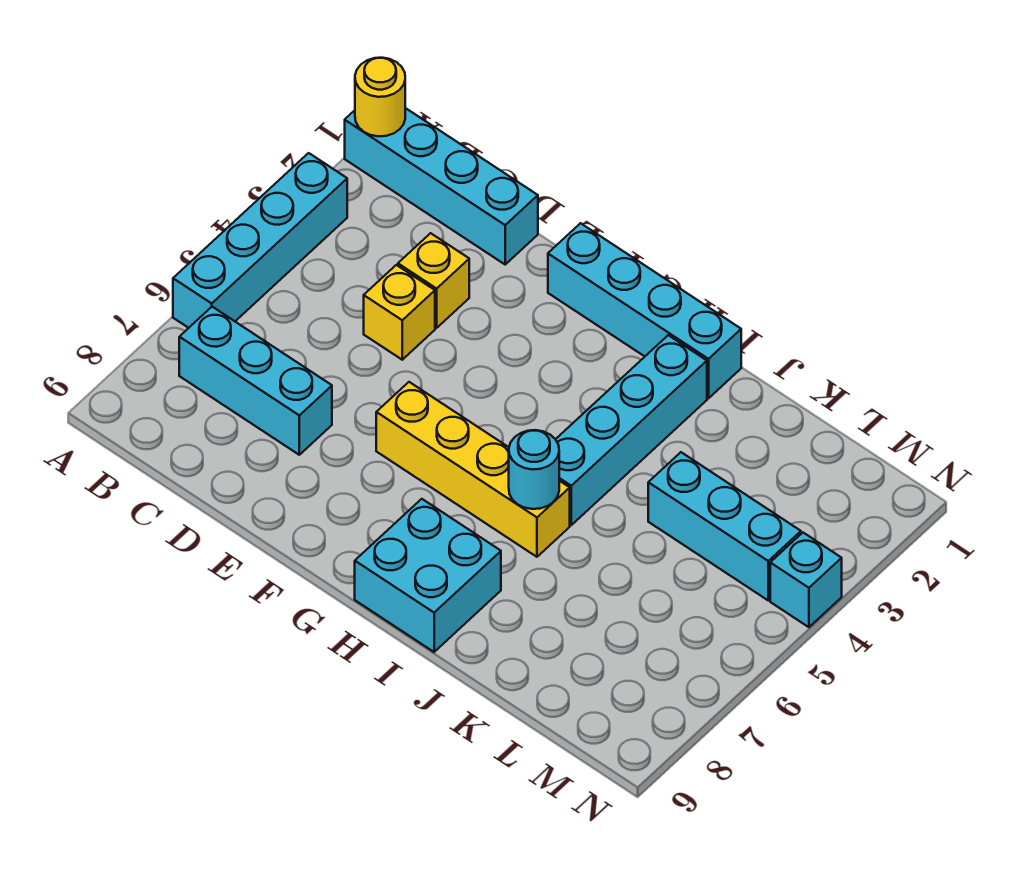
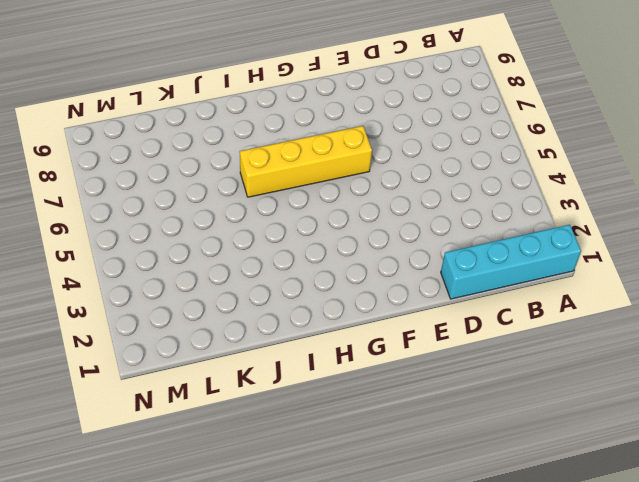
none -> cyan brick A3:A6 level 1
none -> cyan brick B7:D7 level 1
none -> yellow brick D3 level 1

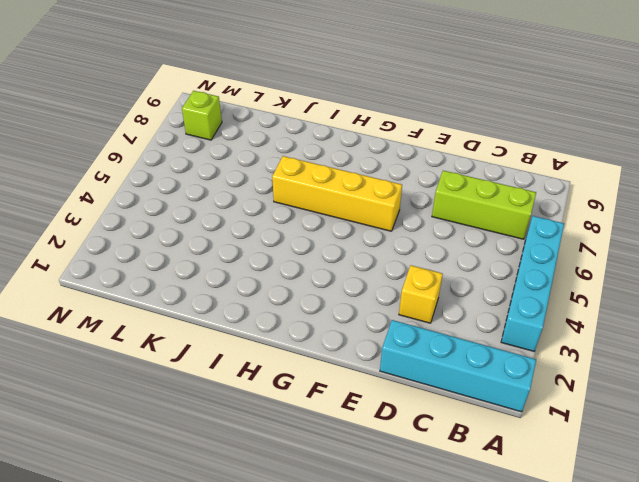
lime brick B7:D7 level 1 -> cyan brick B7:D7 level 1
lime brick M8 level 1 -> none
none -> yellow brick D4 level 1
none -> cyan brick F1:I1 level 1
none -> cyan brick H8:I9 level 1

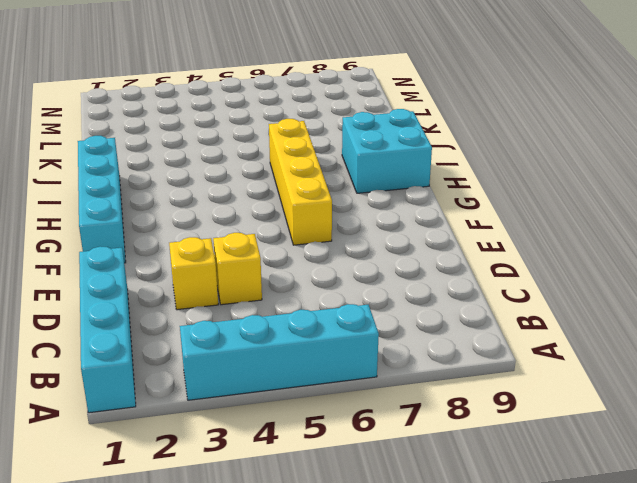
none -> cyan brick B7:D7 level 1
none -> cyan brick I2:I5 level 1
none -> cyan brick K4:M4 level 1

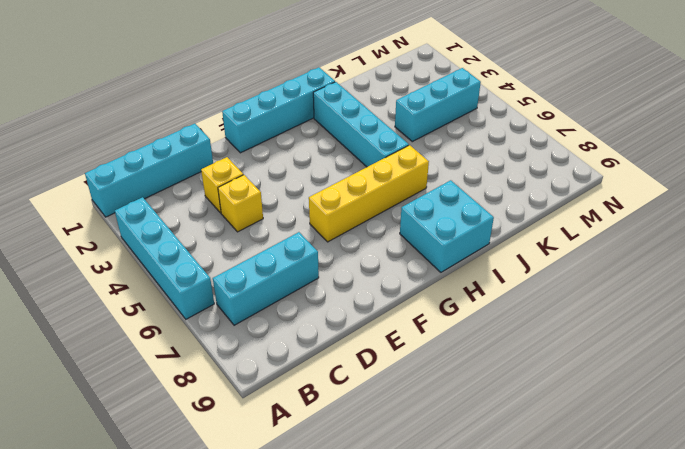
none -> cyan brick N4 level 1
none -> yellow round brick A1 level 2
none -> cyan round brick I6 level 2

